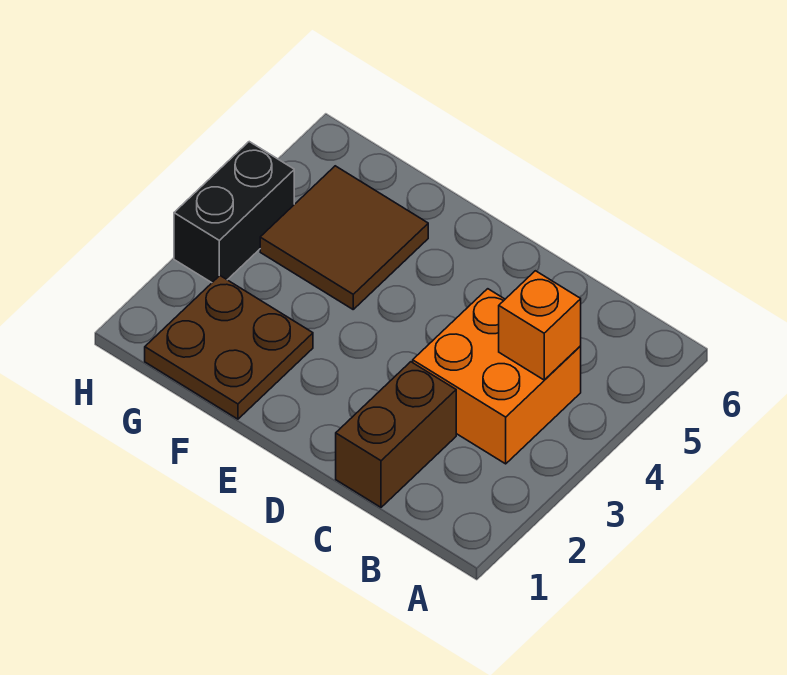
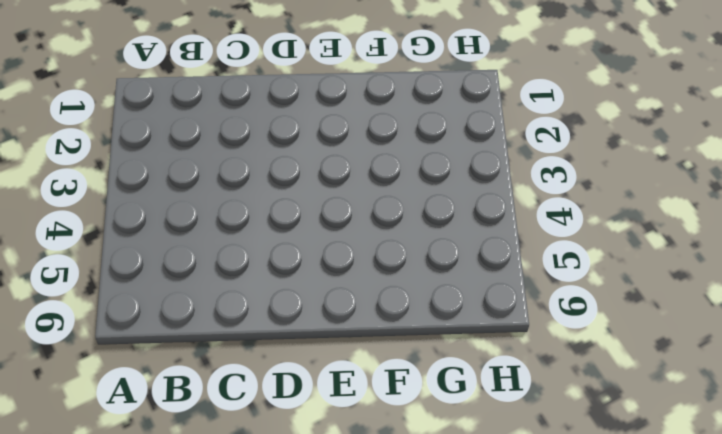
none -> orange brick B3:C4 level 1
none -> brown brick C1:C2 level 1

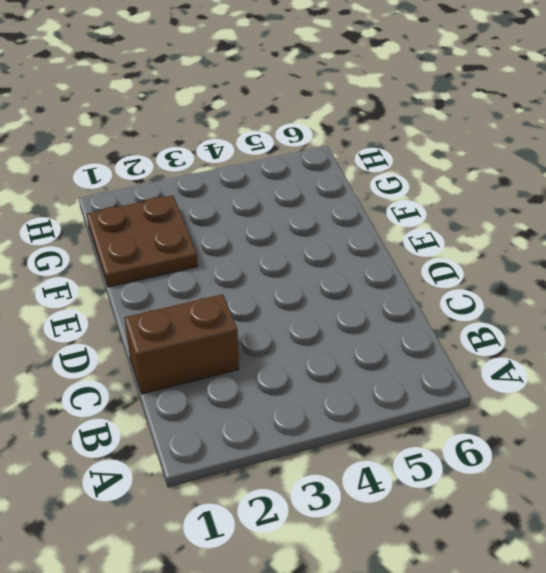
none -> orange brick B3:C4 level 1
none -> brown tile F4:G5 level 1

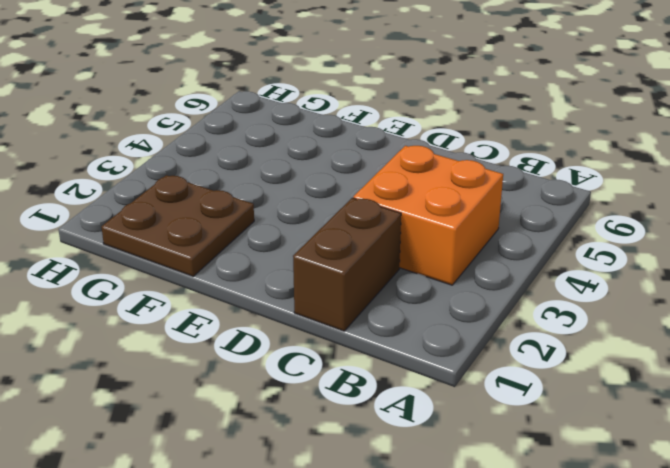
none -> brown tile F4:G5 level 1
none -> black brick H3:H4 level 1

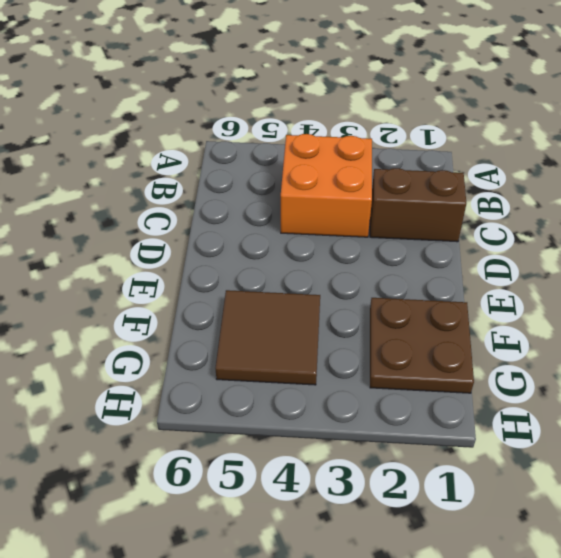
none -> black brick H3:H4 level 1
none -> orange brick B4 level 2

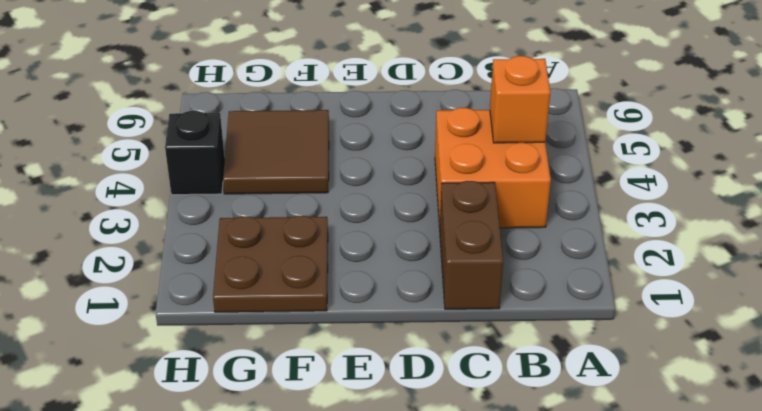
black brick H4 level 1 -> black brick H3:H4 level 1

